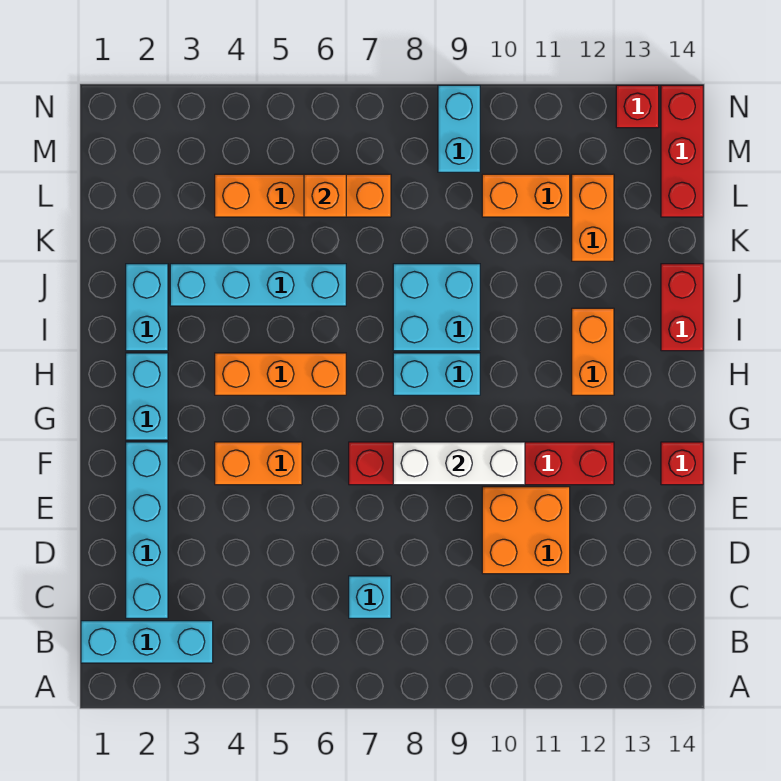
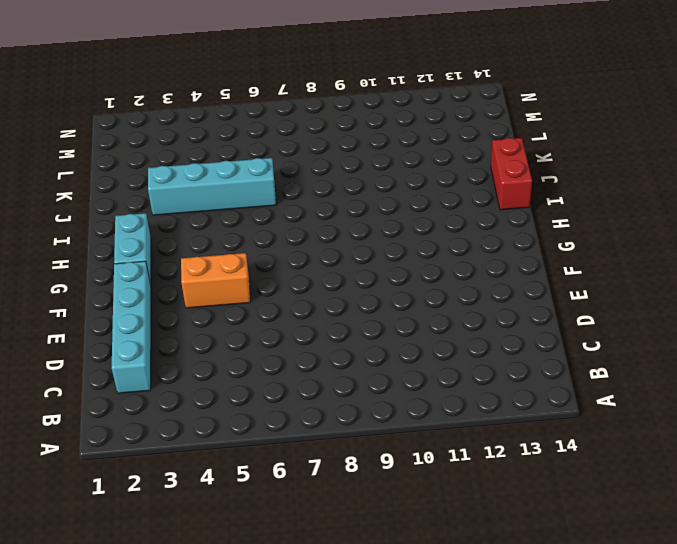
none -> cyan brick B1:B3 level 1
none -> cyan brick C7 level 1
none -> orange brick D10:E11 level 1

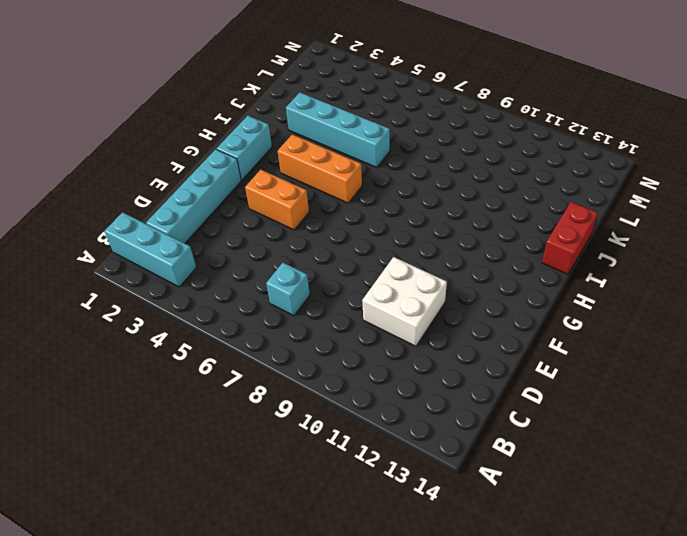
white brick D10:E11 level 1 -> orange brick D10:E11 level 1
none -> red brick F7:F12 level 1
none -> red brick F14 level 1
none -> cyan brick H8:H9 level 1

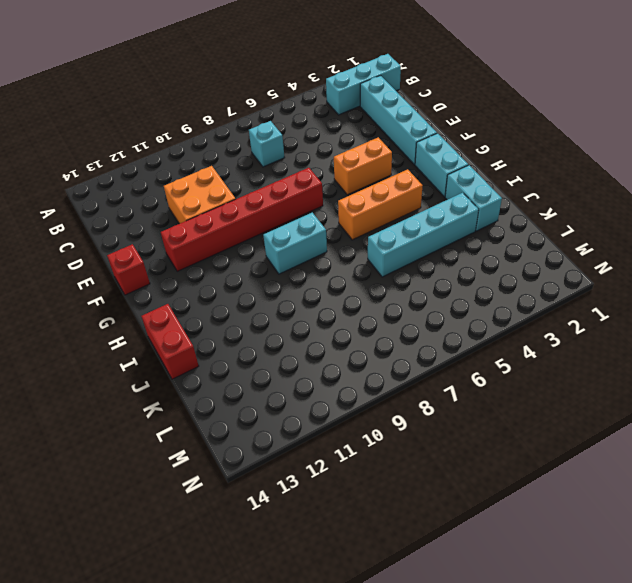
none -> orange brick H12:I12 level 1
none -> cyan brick I8:J9 level 1
none -> orange brick K12:L12 level 1

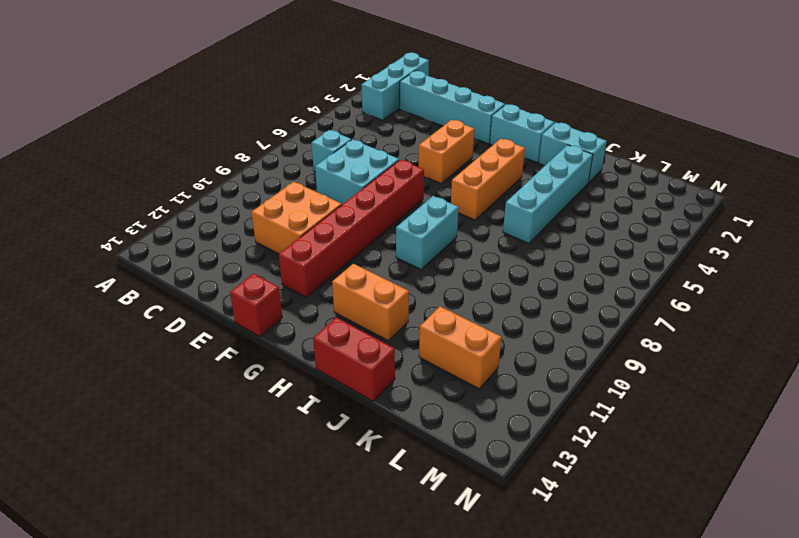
cyan brick D7:E8 level 1 -> cyan brick I8:J9 level 1
none -> orange brick L4:L7 level 1
none -> orange brick L10:L11 level 1
none -> red brick L14:N14 level 1

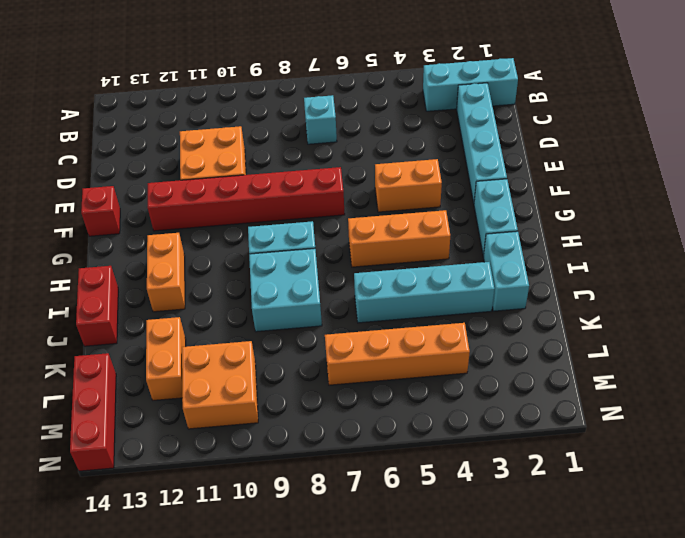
orange brick L10:M11 level 1 -> orange brick L10:L11 level 1
none -> cyan brick M9:N9 level 1
none -> red brick N13 level 1
none -> white brick F8:F10 level 2

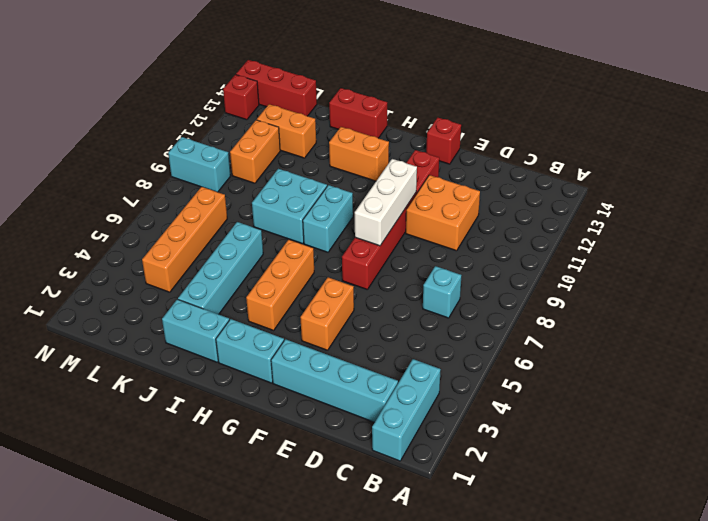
none -> orange brick L6 level 2

